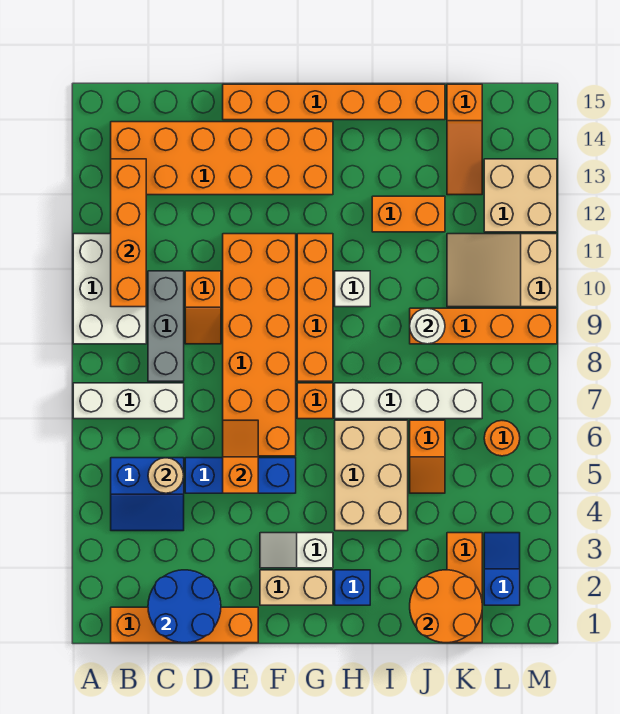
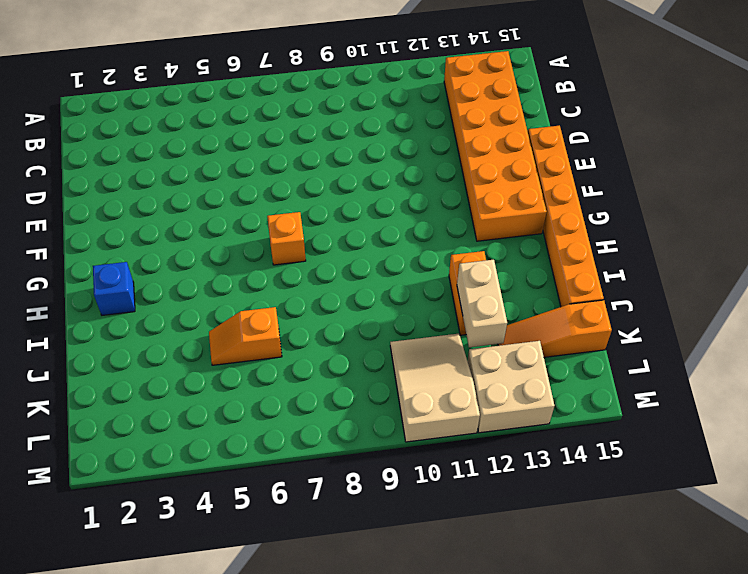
tan brick J12:K12 level 2 -> tan brick F2:G2 level 1
none -> white brick A7:C7 level 1
none -> white brick A9:B11 level 1
none -> orange brick B1:E1 level 1
none -> blue slope B4:C5 level 1 top 5

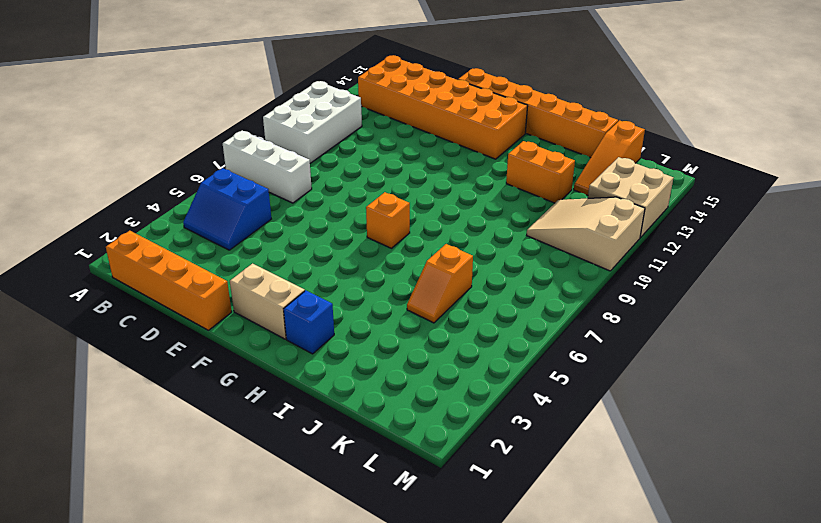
none -> grey brick C8:C10 level 1
none -> blue brick D5:F5 level 1
none -> orange slope D9:D10 level 1 top 10
none -> orange brick E6:F11 level 1

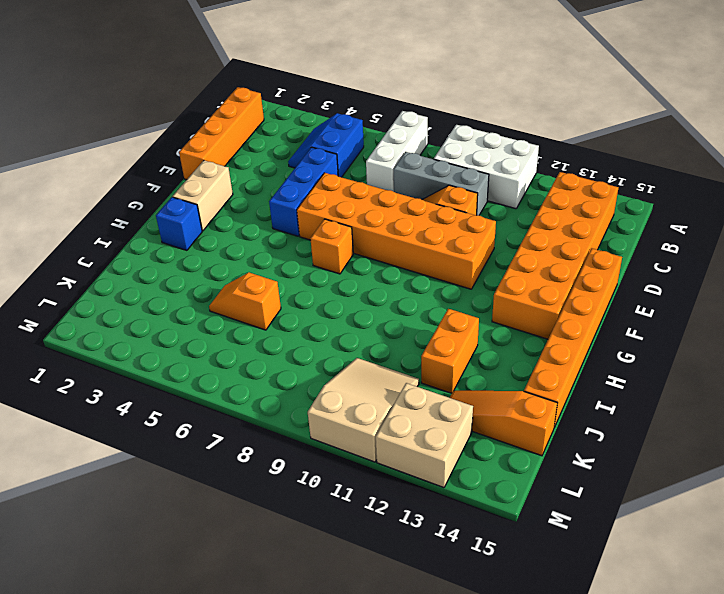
none -> white slope F3:G3 level 1 top G
none -> orange brick G8:G11 level 1
none -> tan brick H4:I6 level 1
none -> white brick H7:K7 level 1

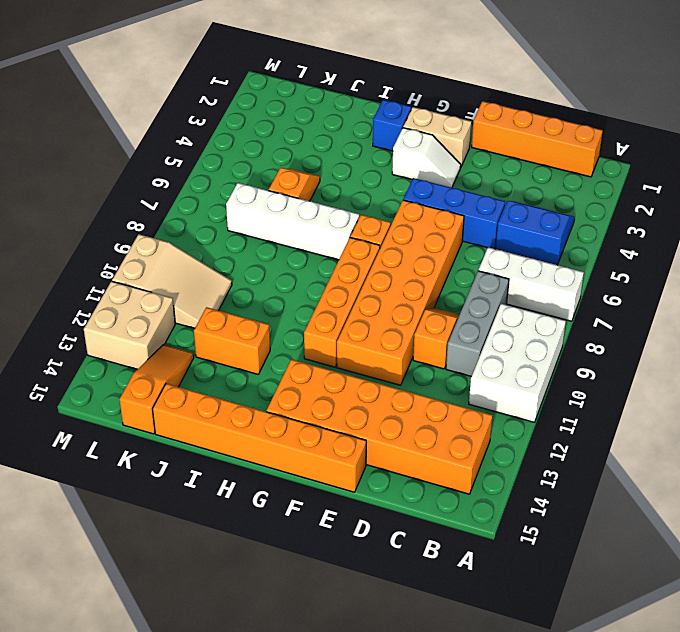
none -> tan brick H4:I6 level 1
none -> white brick H10 level 1
none -> orange brick J9:M9 level 1
none -> orange brick K1:K3 level 1

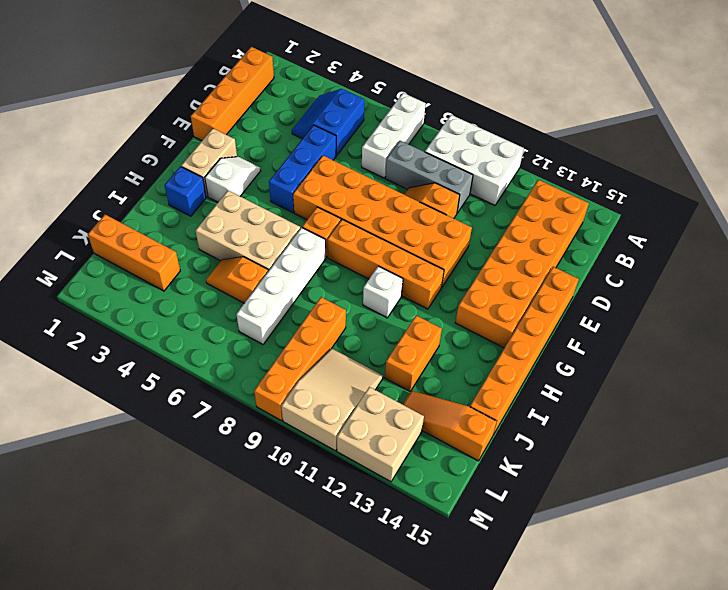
none -> blue slope L2:L3 level 1 top 2
none -> orange round brick L6 level 1
none -> orange brick B10:B13 level 2
none -> blue round brick C1:D2 level 2

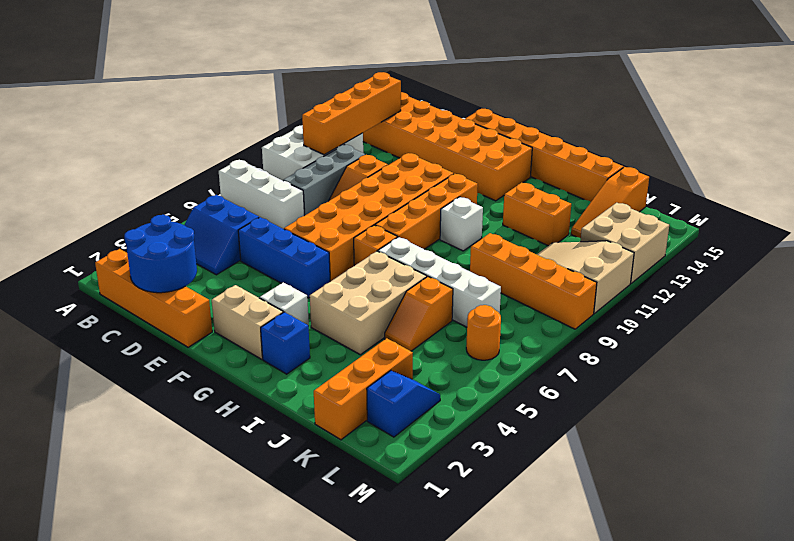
none -> tan round brick C5 level 2
none -> orange slope E5:E6 level 2 top 5
none -> orange round brick J1:K2 level 2
none -> white round brick J9 level 2

